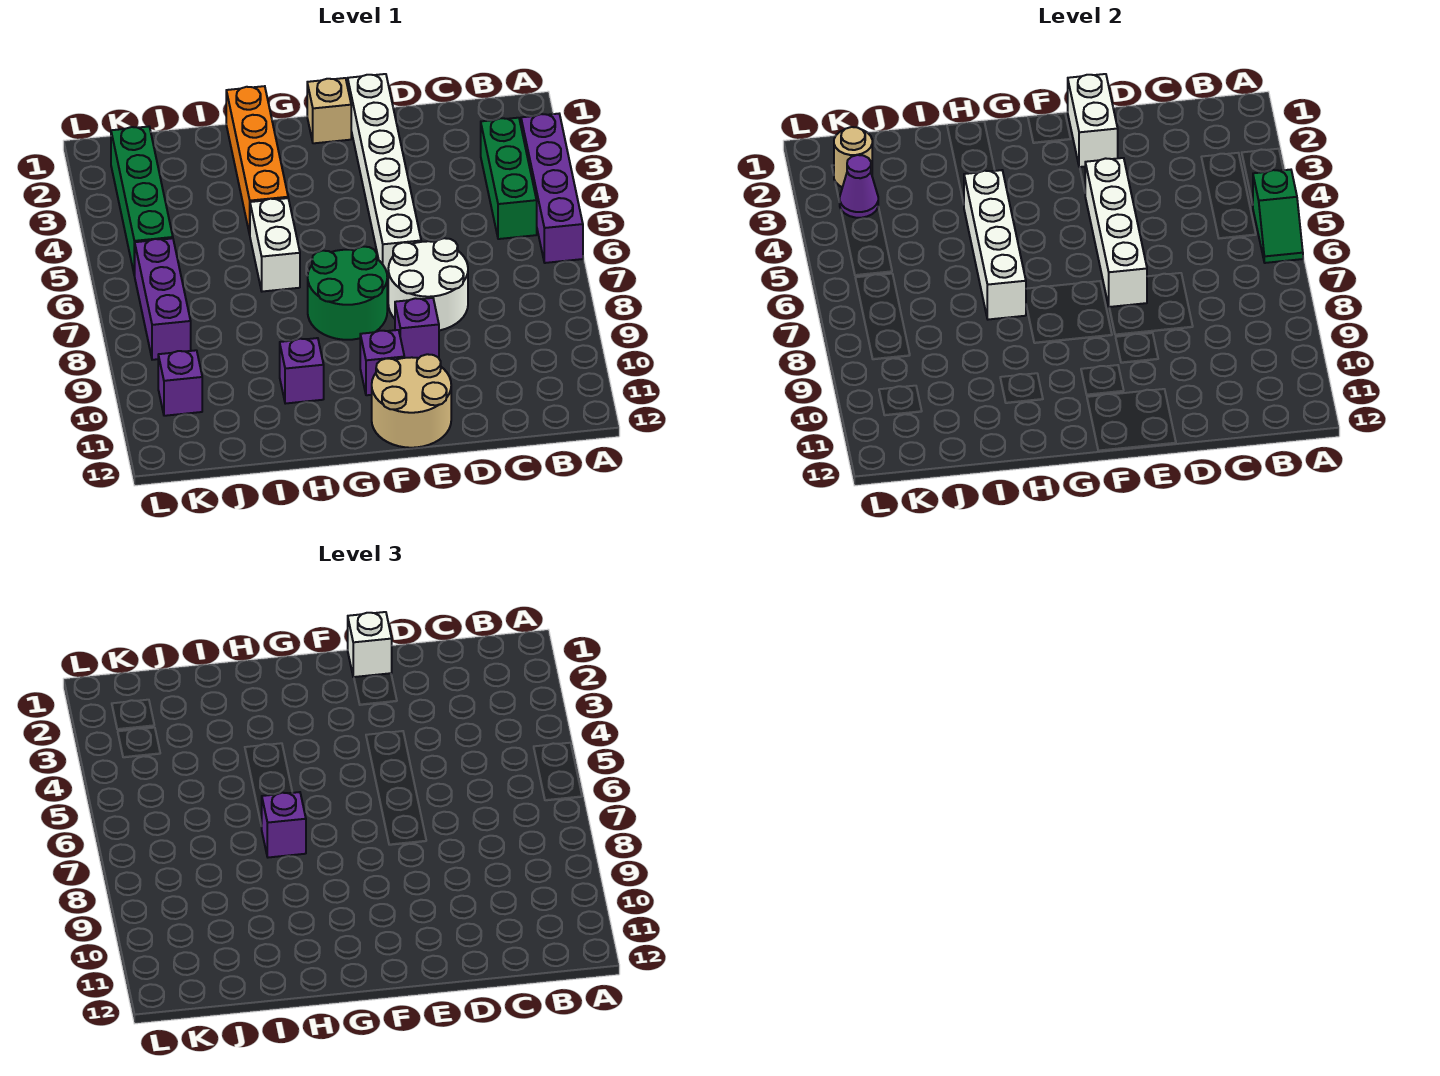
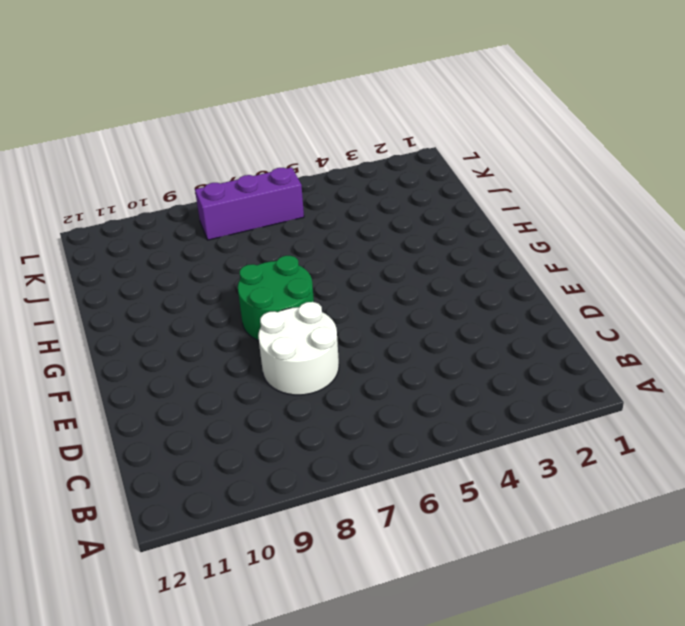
none -> purple brick A3:A6 level 1
none -> green brick B3:B5 level 1
none -> white brick E1:E6 level 1

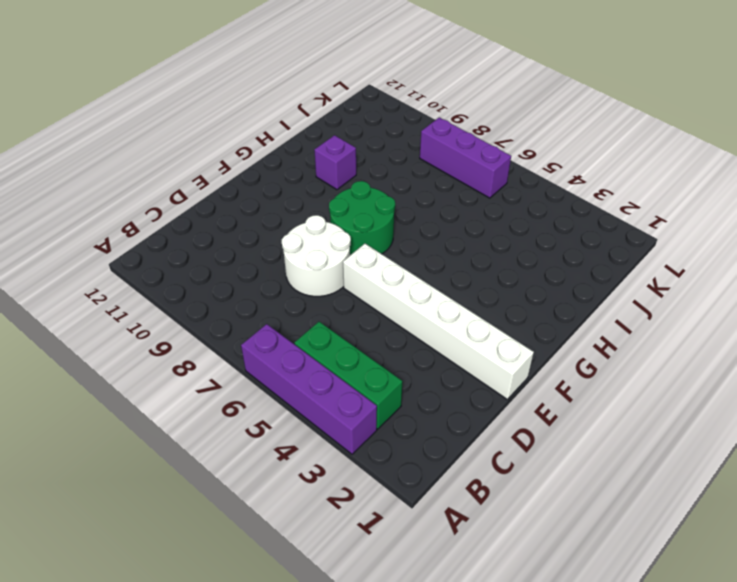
none -> purple brick E9 level 1
none -> tan round brick E11:F12 level 1
none -> tan brick F1 level 1

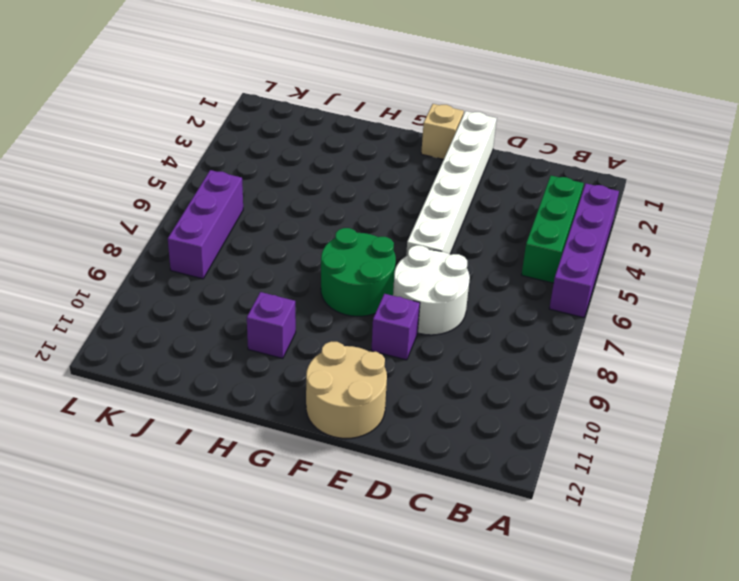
none -> purple brick F10 level 1
none -> orange brick H1:H4 level 1
none -> white brick H5:H6 level 1

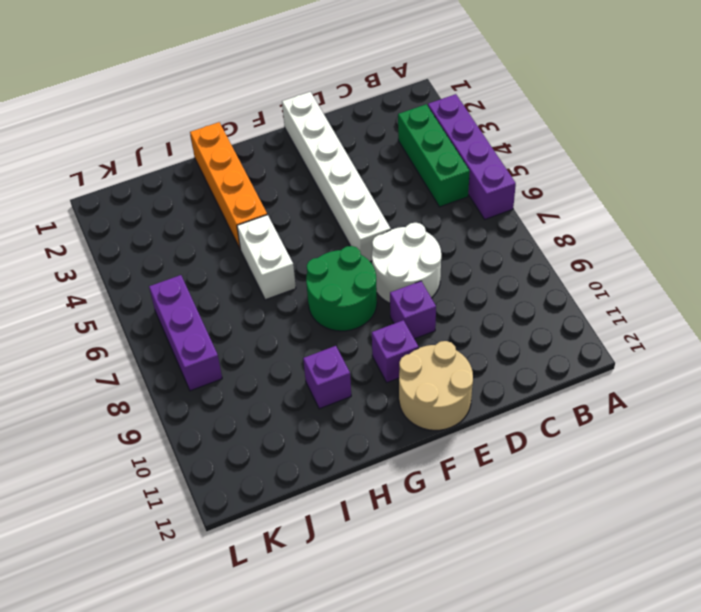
none -> tan brick F1 level 1
none -> green brick K2:K5 level 1
none -> purple brick K10 level 1

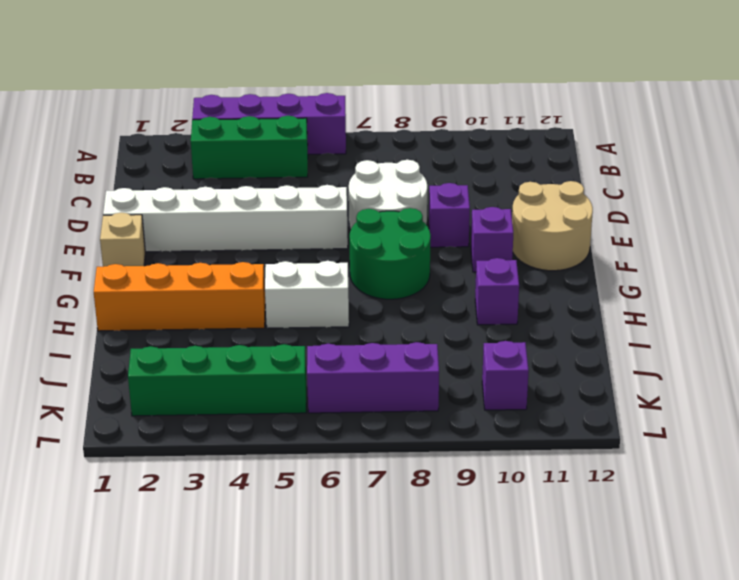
none -> green slope A5:A6 level 2 top 5
none -> white brick E1:E2 level 2
none -> white brick E4:E7 level 2

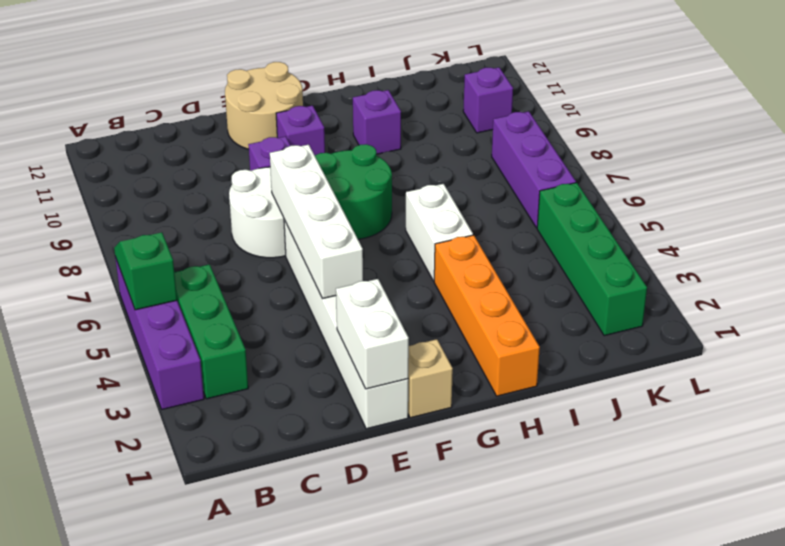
none -> white brick H4:H7 level 2
none -> tan round brick K2 level 2
none -> purple cone K3 level 2

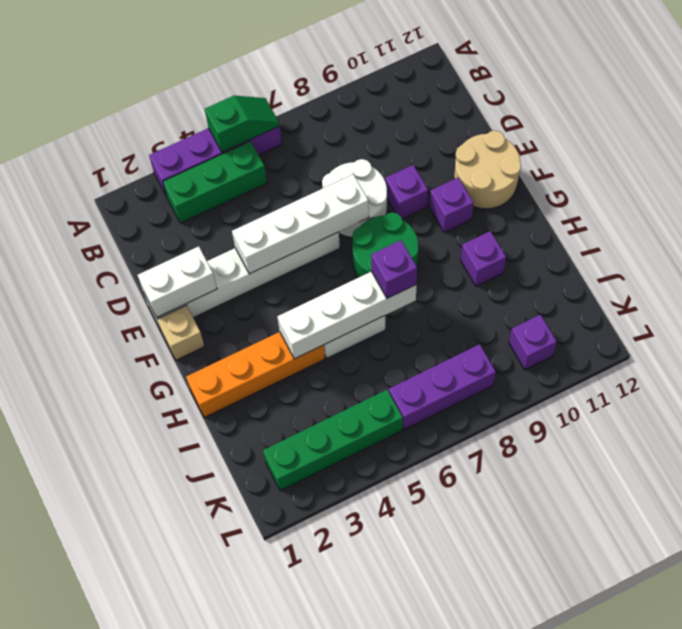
none -> tan round brick K2 level 2
none -> purple cone K3 level 2
none -> white brick E1 level 3

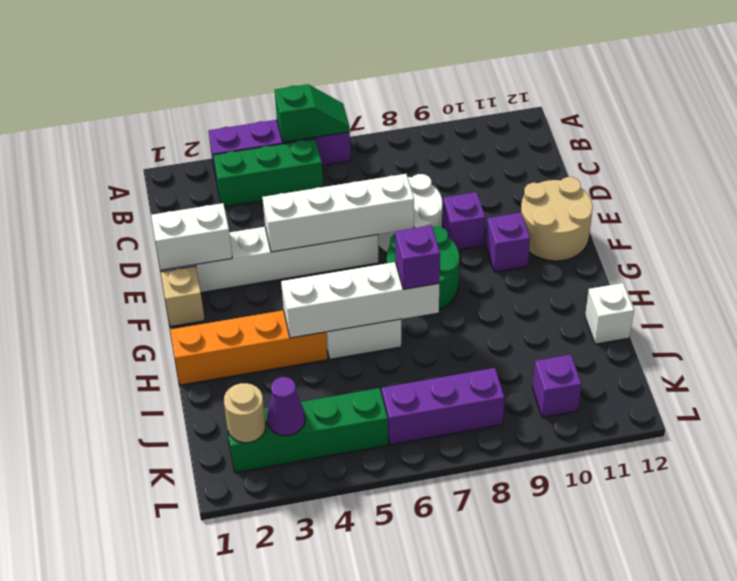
white brick I12 level 1 -> white brick E1 level 3
none -> purple brick H10 level 1

